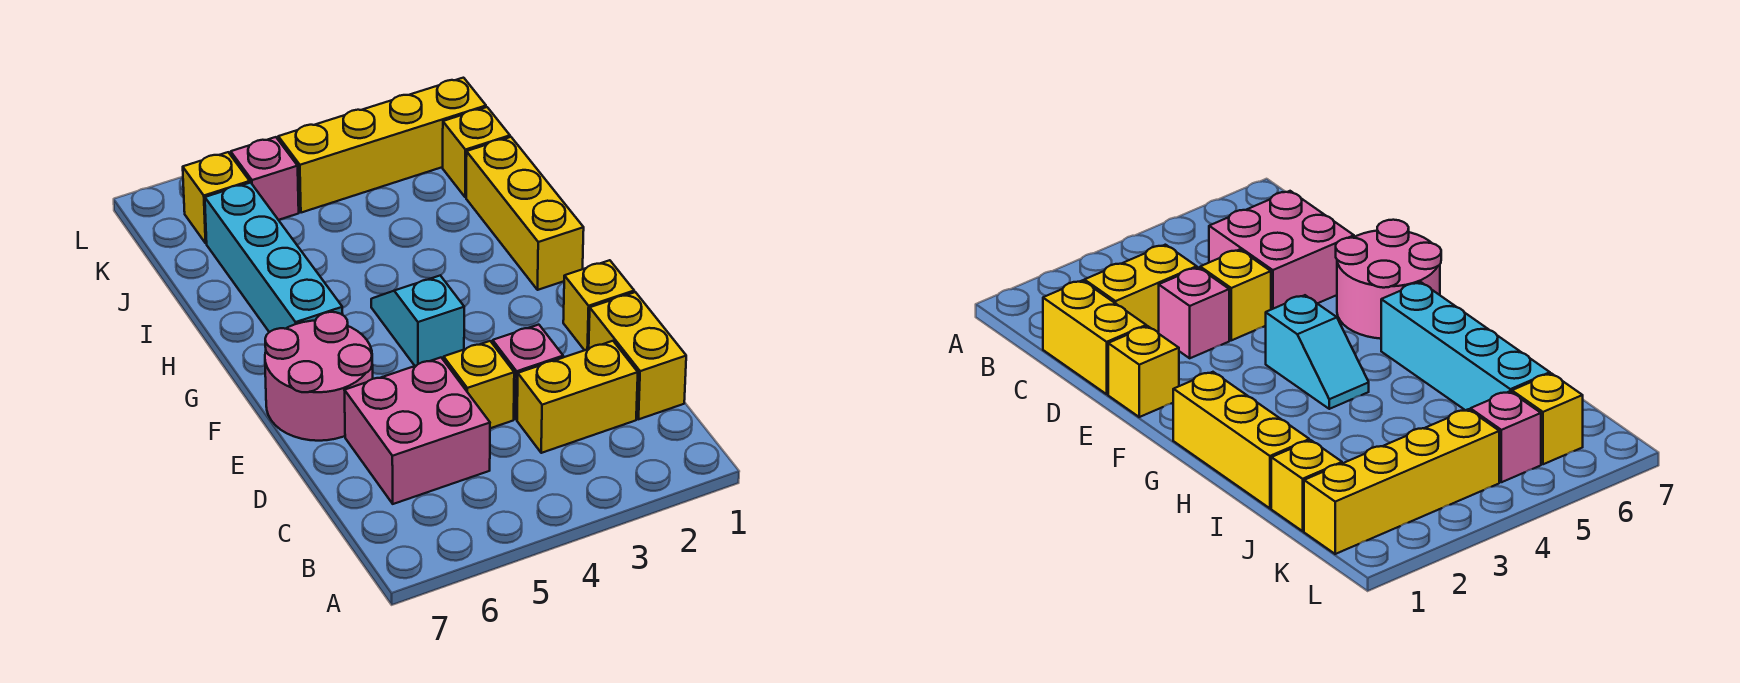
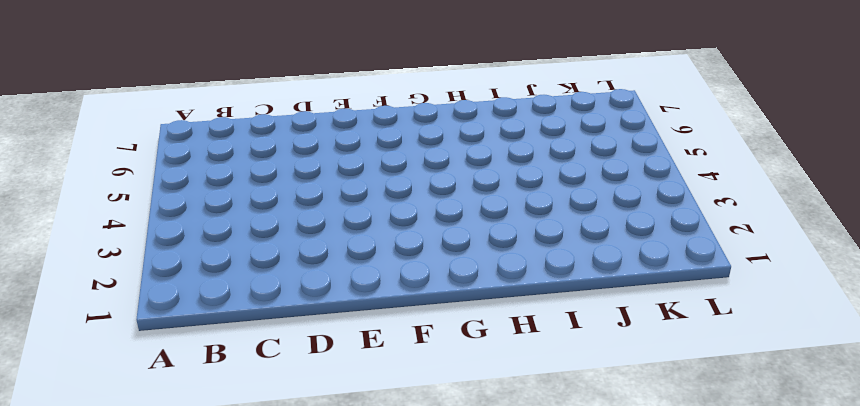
none -> yellow brick C1:D1 level 1
none -> yellow brick C2:C3 level 1
none -> pink brick C5:D6 level 1

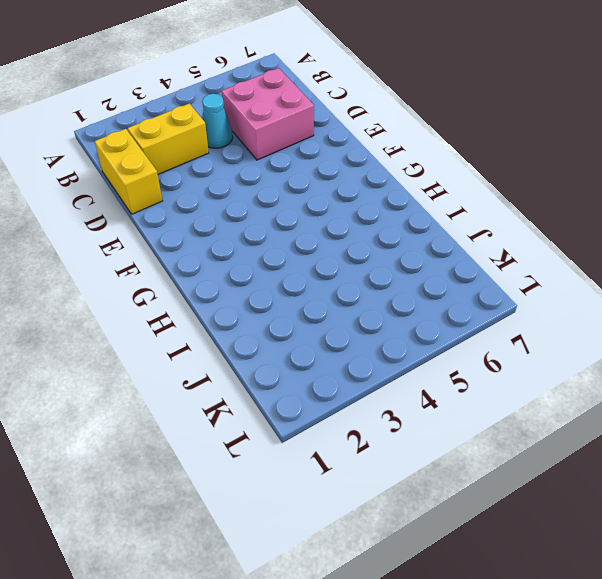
cyan cone C4 level 1 -> none
none -> pink brick D3 level 1
none -> yellow brick D4 level 1
none -> yellow brick E1 level 1

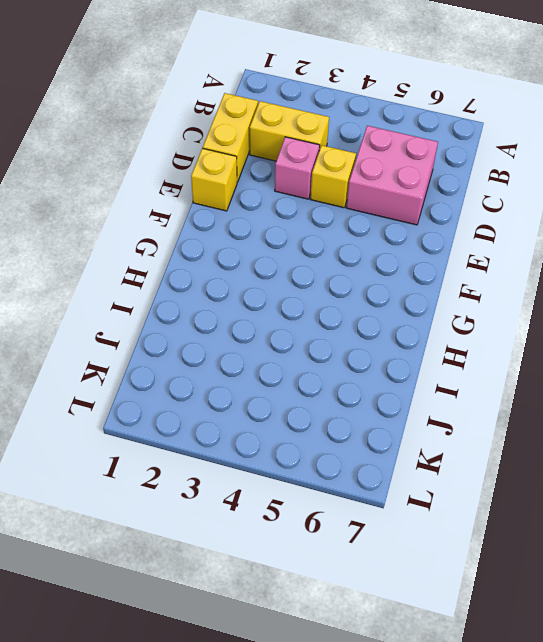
none -> pink round brick E6:F7 level 1
none -> cyan slope F4:G4 level 1 top F
none -> yellow brick G1:I1 level 1

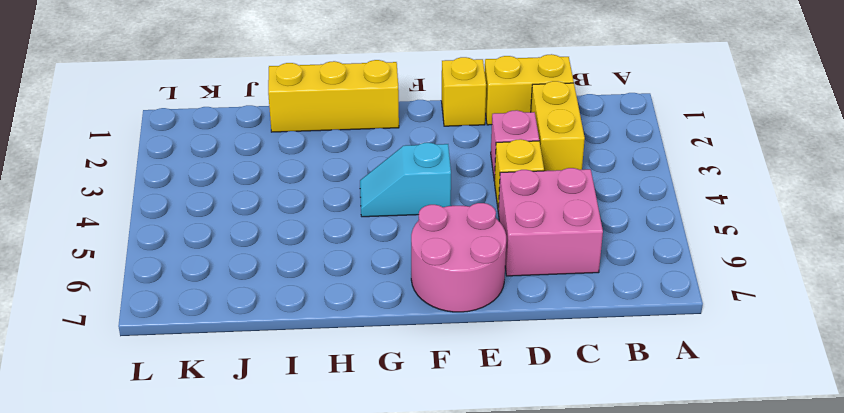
none -> cyan brick G6:J6 level 1
none -> yellow brick J1 level 1
none -> yellow brick K1:K4 level 1

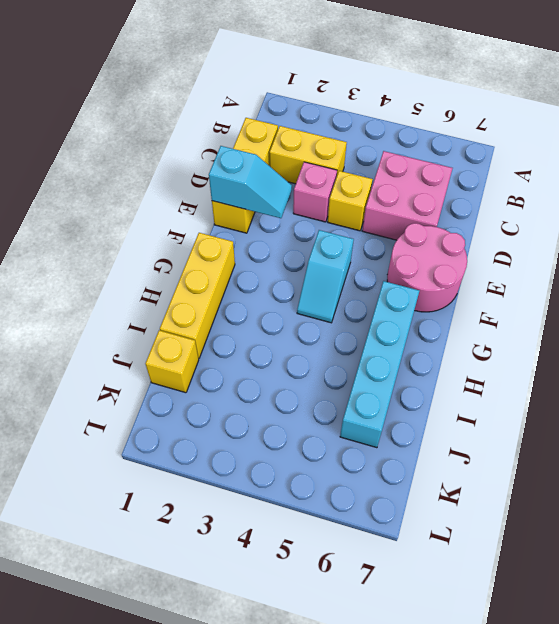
cyan slope E1:E2 level 2 top 1 -> none
none -> yellow brick K1:K4 level 1
none -> pink brick K5 level 1
none -> yellow brick K6 level 1

